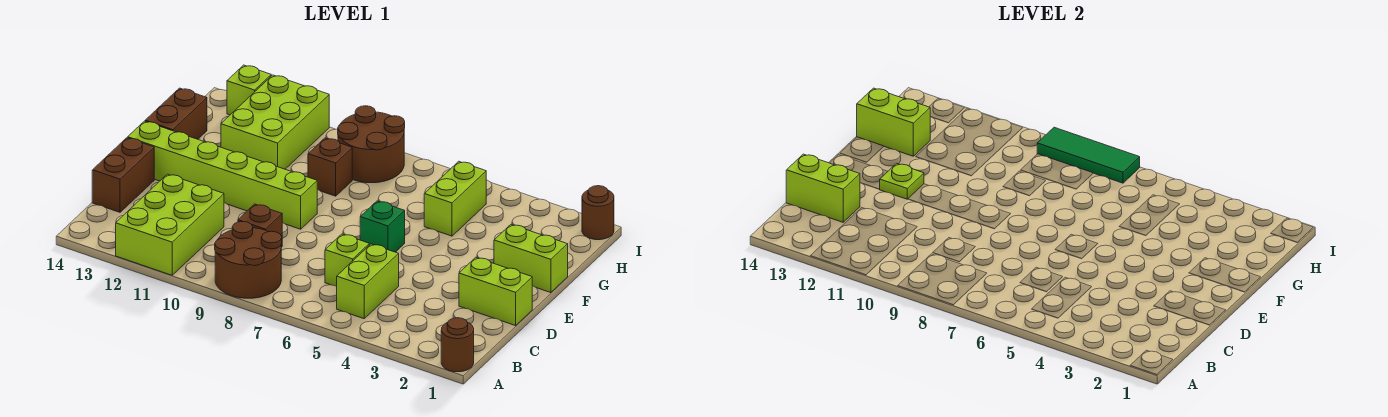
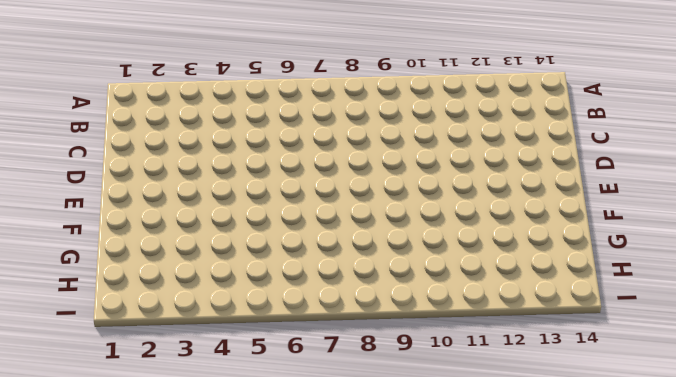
none -> brown round brick A1 level 1
none -> brown round brick A8:B9 level 1
none -> lime brick A11:C12 level 1

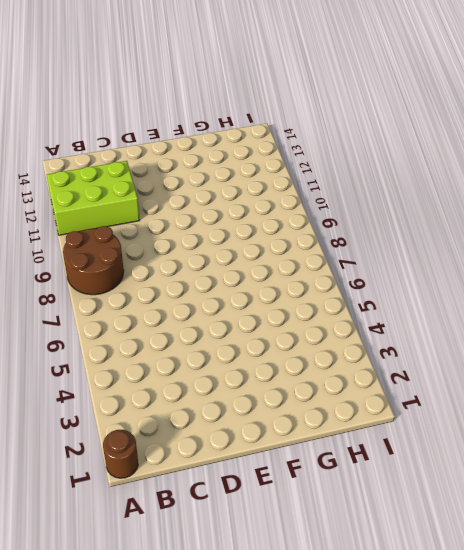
none -> lime brick B5:C5 level 1
none -> lime brick C6 level 1
none -> brown brick C9 level 1

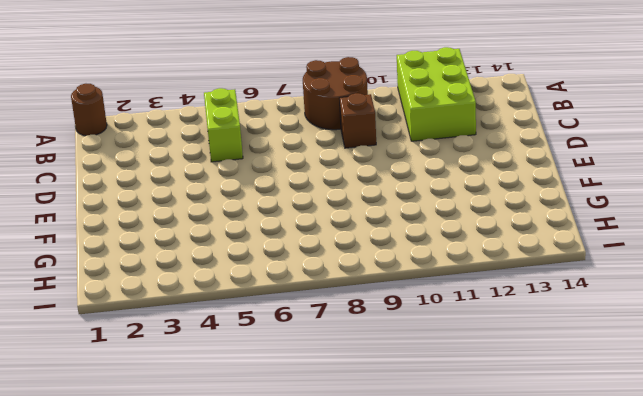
none -> lime brick C6 level 1
none -> brown brick C14:D14 level 1
none -> lime brick D1:D2 level 1

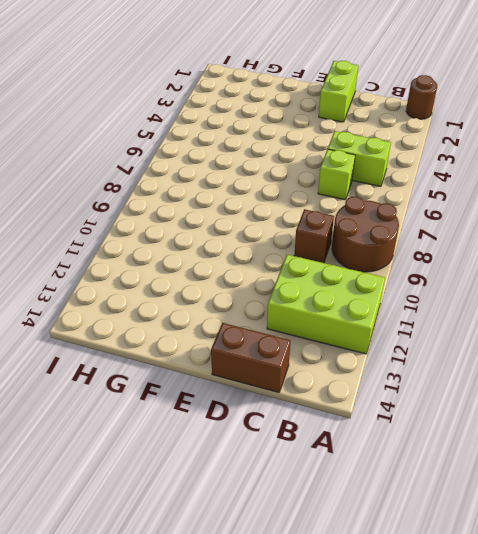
none -> green brick E6 level 1
none -> lime brick E9:E14 level 1
none -> lime brick F1:F2 level 1

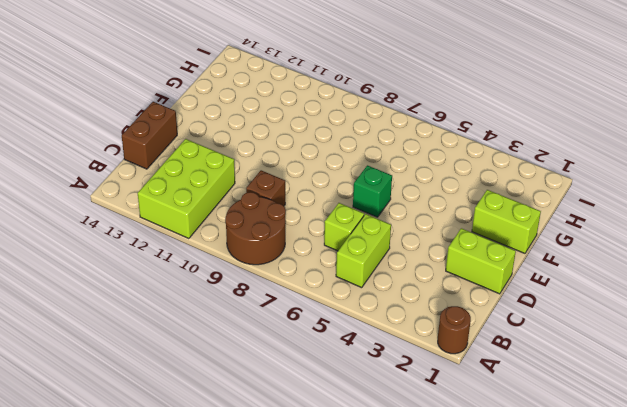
none -> lime brick E9:E14 level 1
none -> brown brick F14:G14 level 1
none -> lime brick G5:H5 level 1

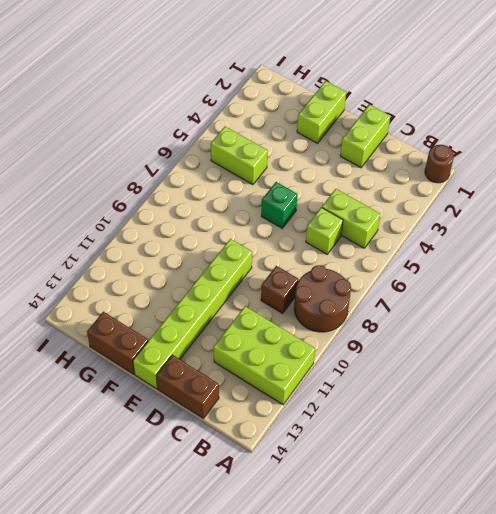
none -> brown brick G9 level 1
none -> lime brick G11:I12 level 1
none -> brown round brick H8:I9 level 1

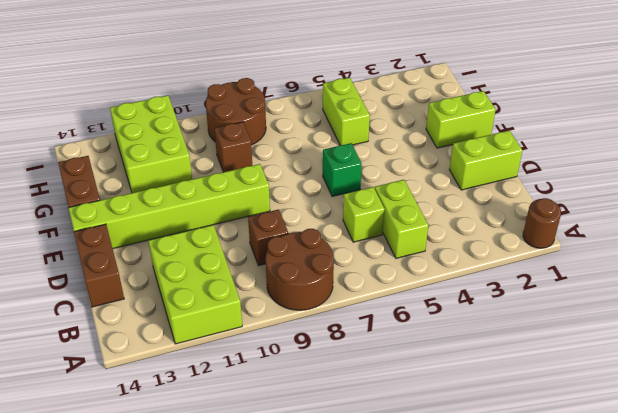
none -> brown round brick I1 level 1
none -> lime brick I13 level 1
none -> lime brick C13:C14 level 2

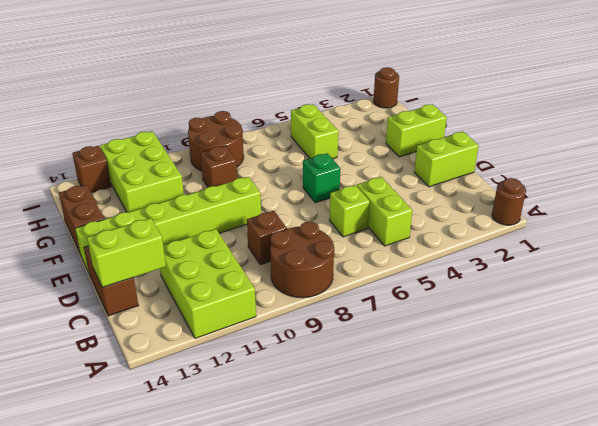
brown brick I13 level 1 -> lime brick I13 level 1
none -> lime plate E12 level 2
none -> lime brick G13:G14 level 2
none -> green tile I7:I9 level 2

